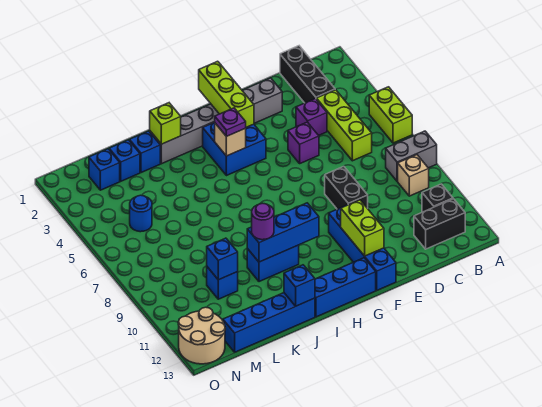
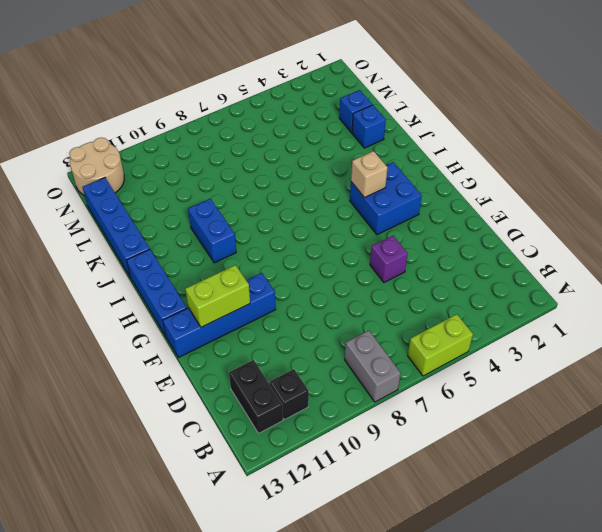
none -> tan brick B9 level 1
none -> black brick C1:C3 level 1
none -> lime brick C4:C6 level 1
none -> purple brick D4 level 1

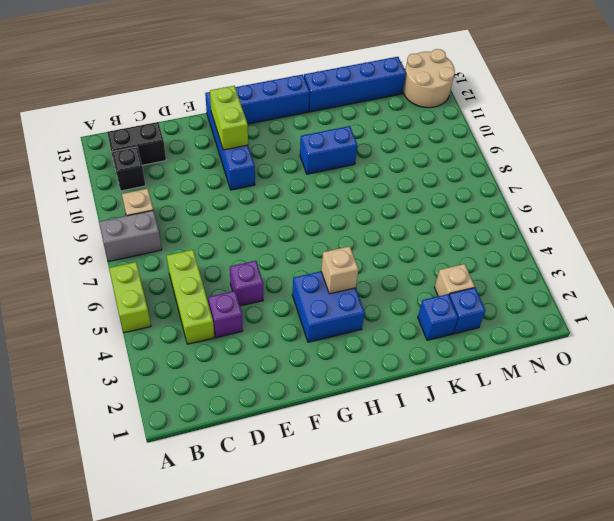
tan brick L3 level 1 -> none
none -> black brick C1:C3 level 1
none -> grey brick E2:J2 level 1
none -> black brick E8:E9 level 1
none -> blue brick L10 level 1

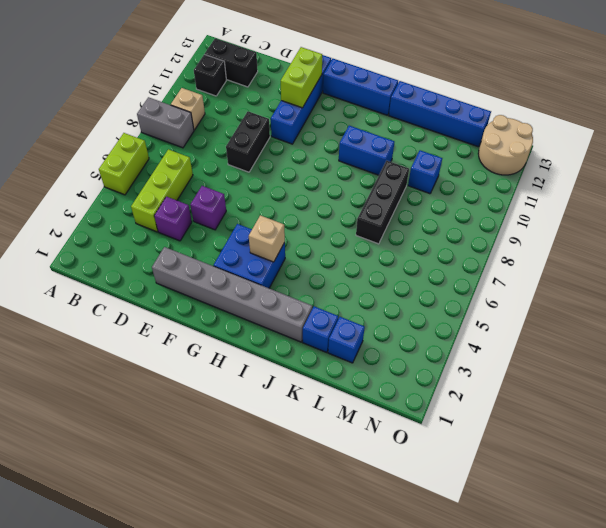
black brick K7:K9 level 1 -> black brick C1:C3 level 1
none -> blue brick M2 level 1
none -> blue round brick M5 level 1
none -> lime brick G1:G3 level 2
none -> blue brick H10:J10 level 2

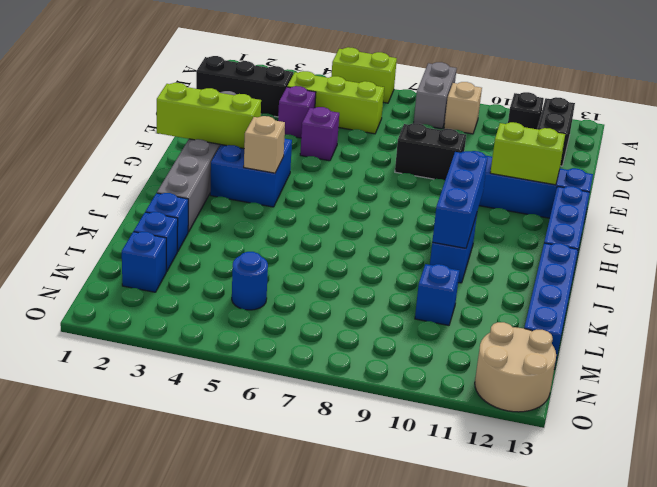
none -> lime brick J2 level 2
none -> blue brick J13 level 2
none -> blue brick L10 level 2
none -> purple plate H4 level 3

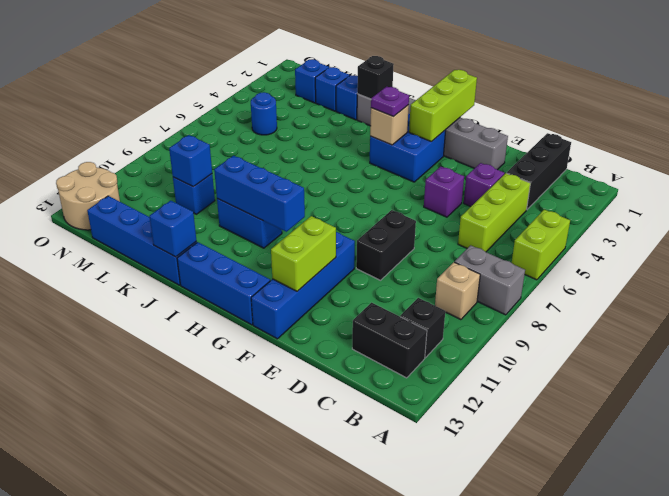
black brick J2 level 2 -> lime brick J2 level 2
none -> purple round brick J10 level 3

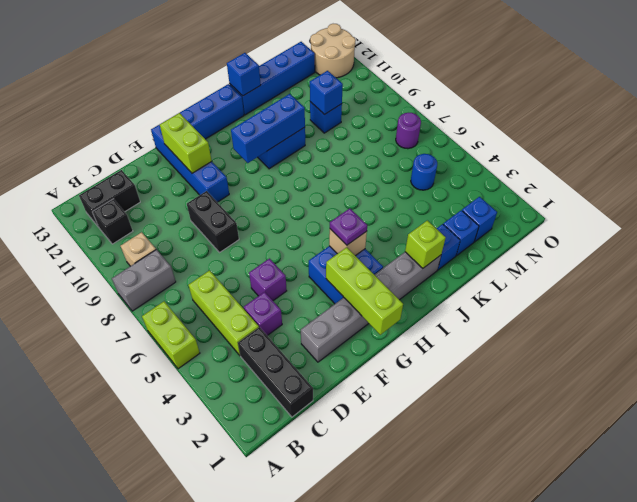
purple round brick N7 level 1 -> purple round brick J10 level 3

